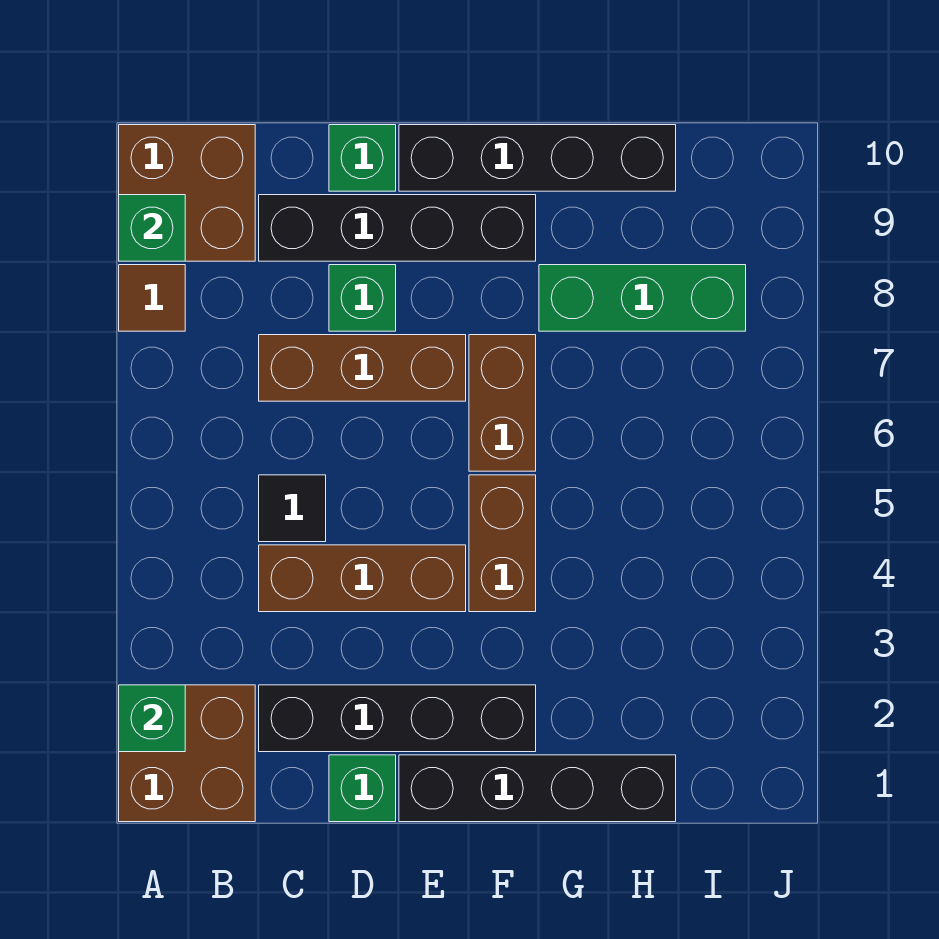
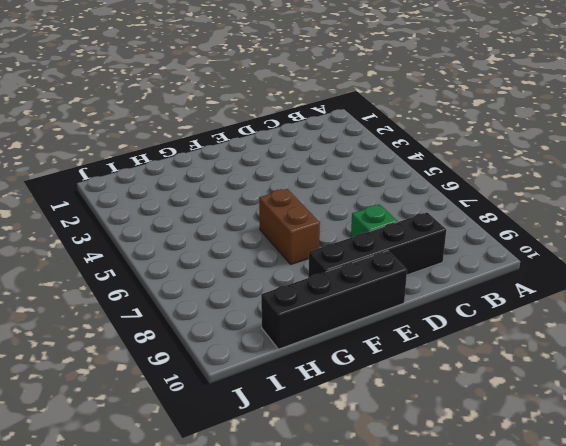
none -> brown brick A1:B2 level 1
none -> brown tile A8 level 1
none -> brown brick A9:B10 level 1

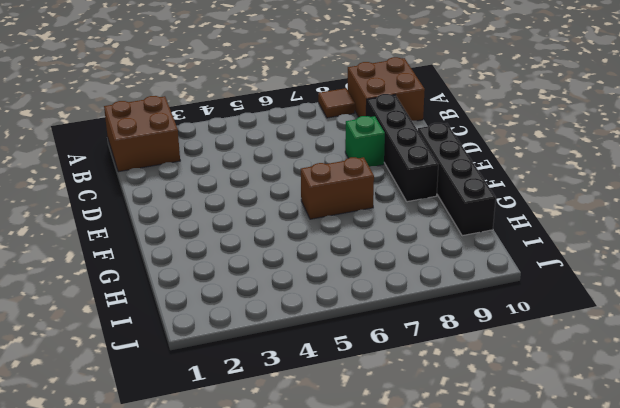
none -> black brick C2:F2 level 1
none -> brown brick C4:E4 level 1
none -> black tile C5 level 1

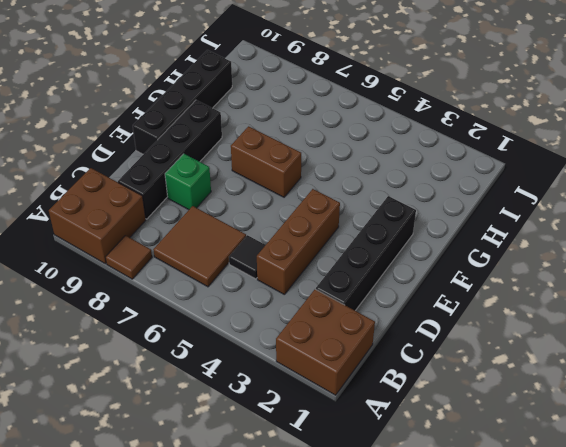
brown tile B6:C7 level 1 -> brown brick C7:E7 level 1
none -> green brick D1 level 1
none -> green brick D10 level 1
none -> black brick E1:H1 level 1

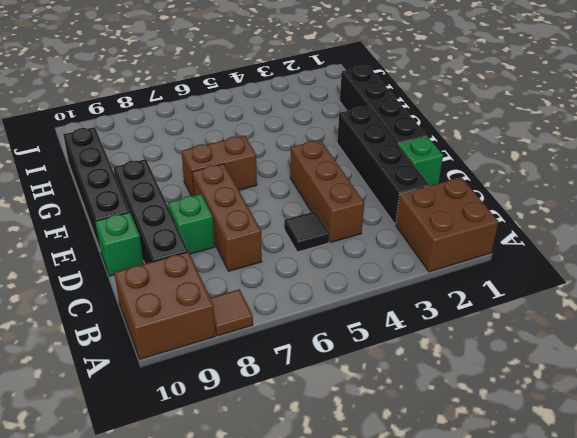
none -> brown brick F4:F5 level 1
none -> green brick G8:I8 level 1
none -> green brick A2 level 2

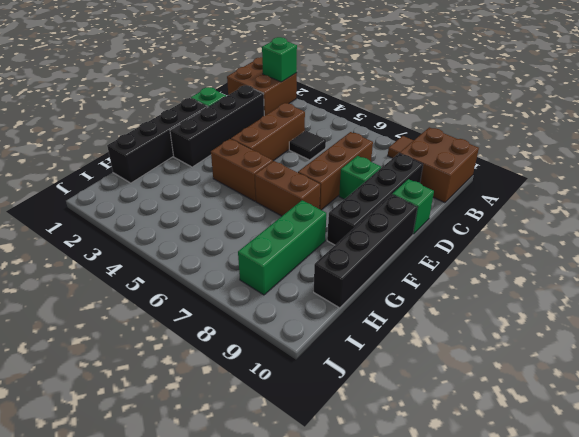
none -> green brick A9 level 2

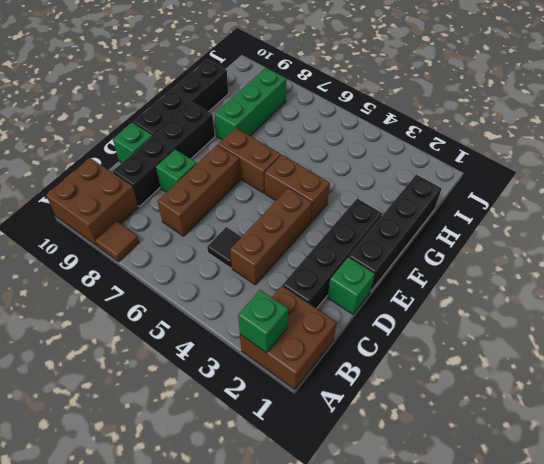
none -> green brick A9 level 2

